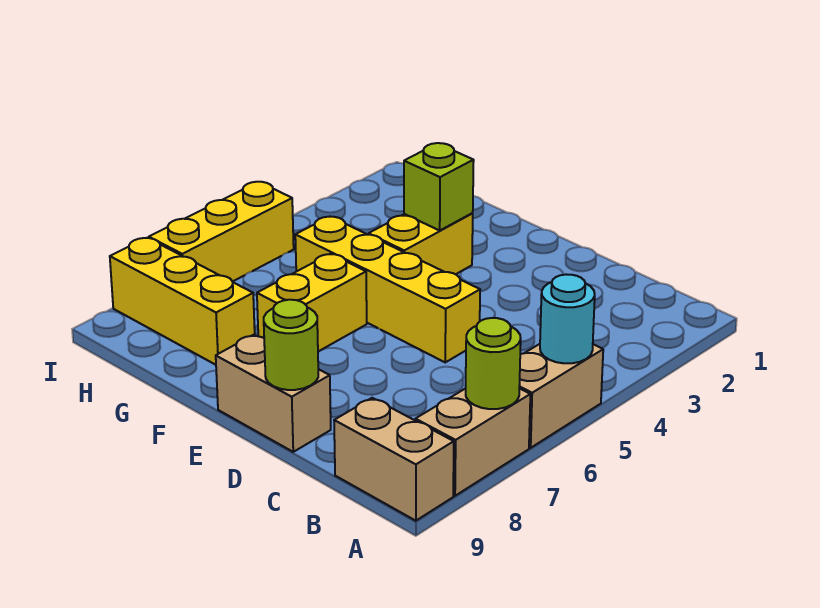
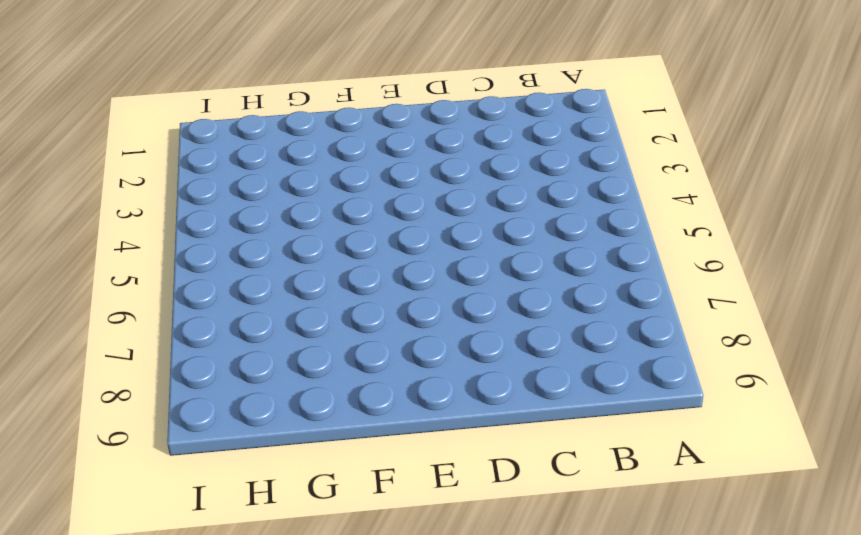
none -> tan brick A5:A6 level 1
none -> tan brick A7:A8 level 1
none -> tan brick A9:B9 level 1

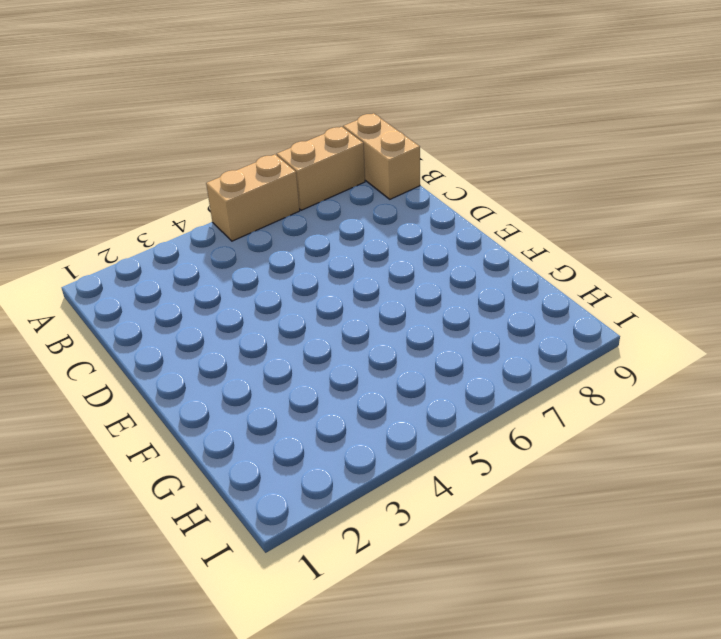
none -> yellow brick D5:G5 level 1
none -> tan brick D9:E9 level 1
none -> yellow brick F3:F4 level 1

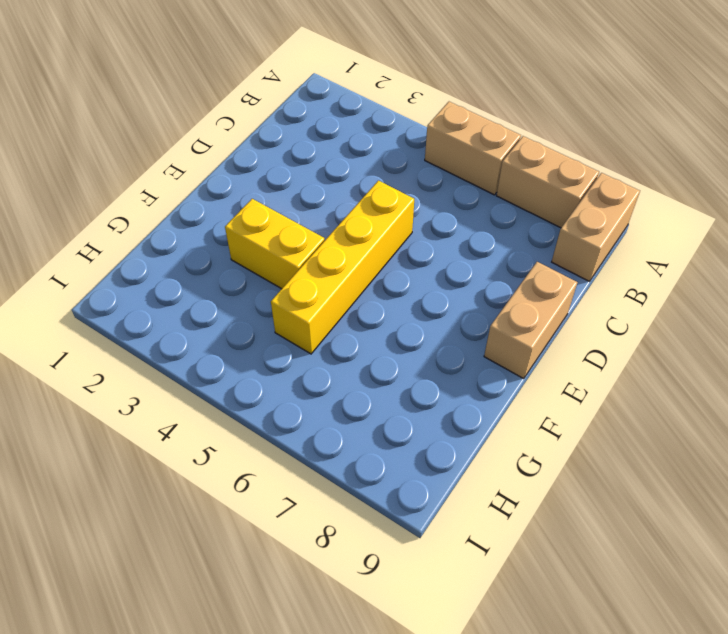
none -> yellow brick F6:F7 level 1
none -> yellow brick G8:I8 level 1
none -> yellow brick I5:I7 level 1

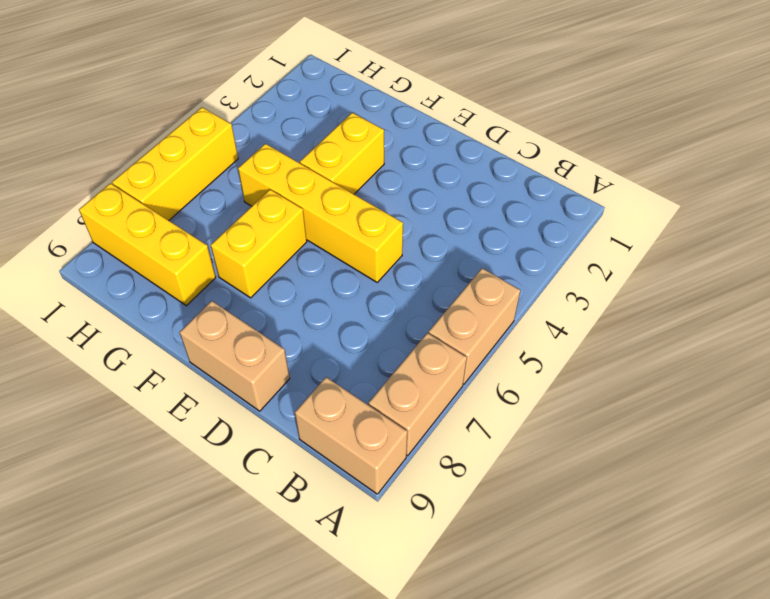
none -> cyan round brick A5 level 2
none -> lime round brick A7 level 2
none -> lime round brick D9 level 2

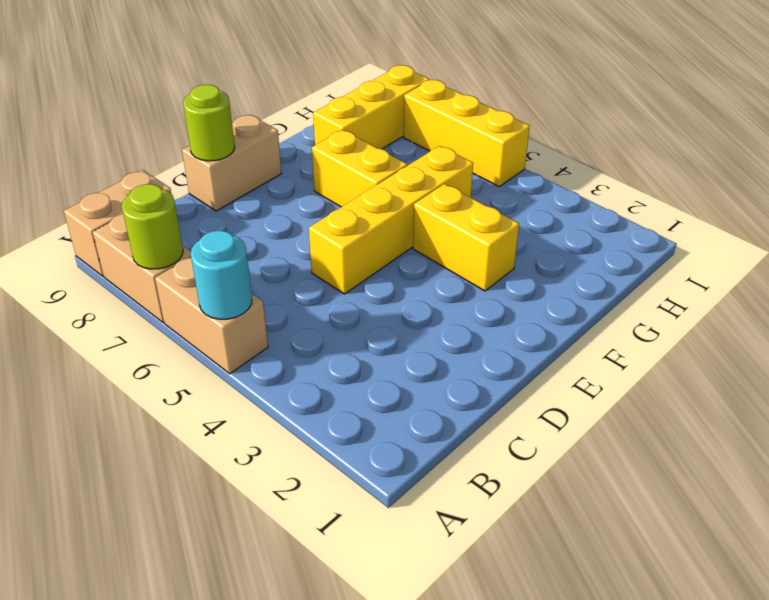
none -> lime brick F3 level 2

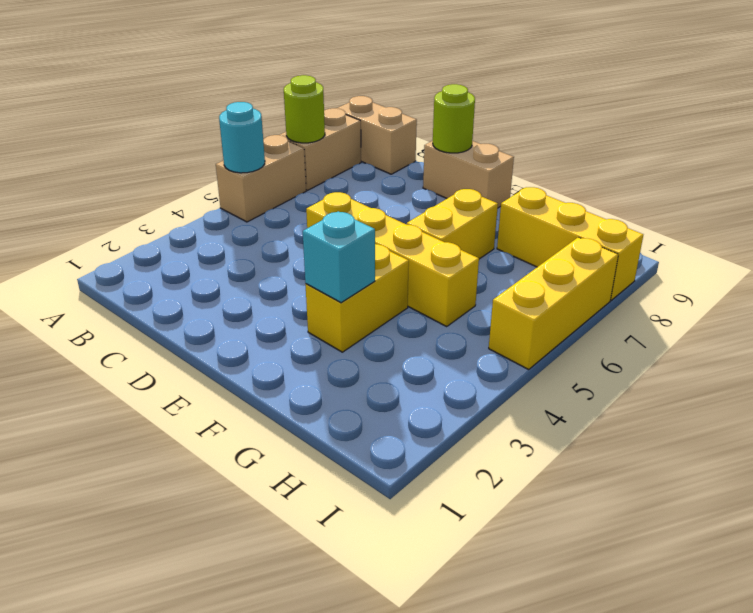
cyan brick F3 level 2 -> lime brick F3 level 2

